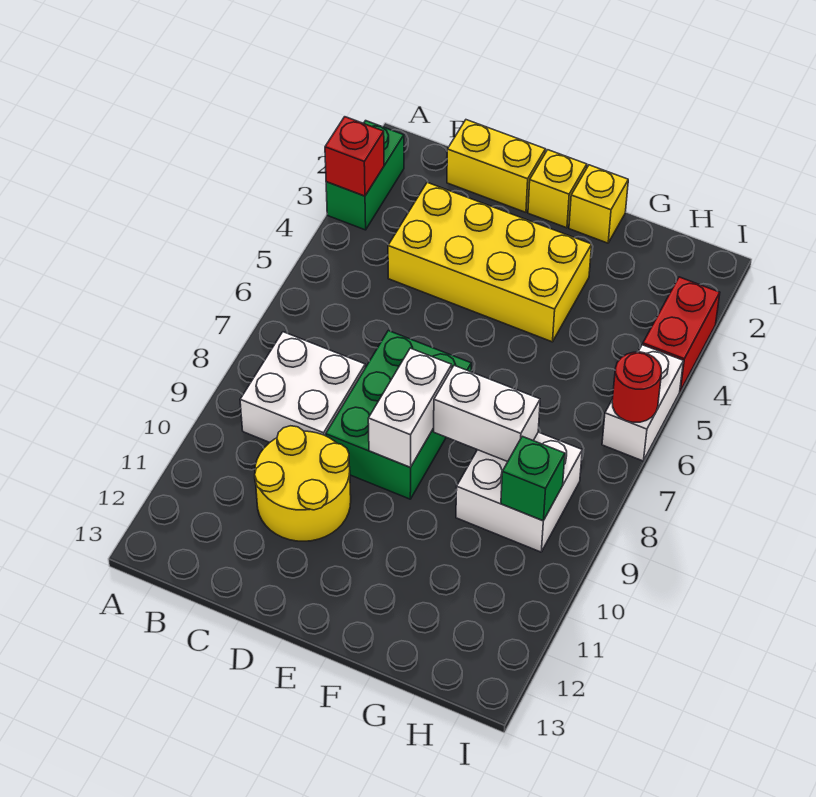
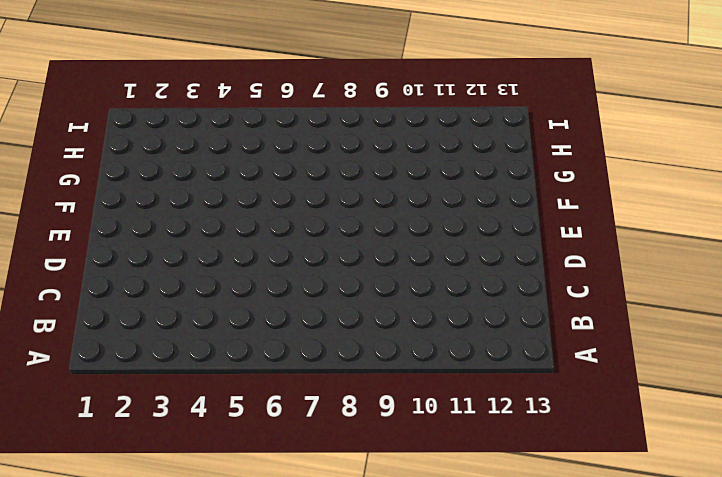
none -> green brick A2:A3 level 1
none -> white brick B8:C9 level 1
none -> yellow brick C1:D1 level 1

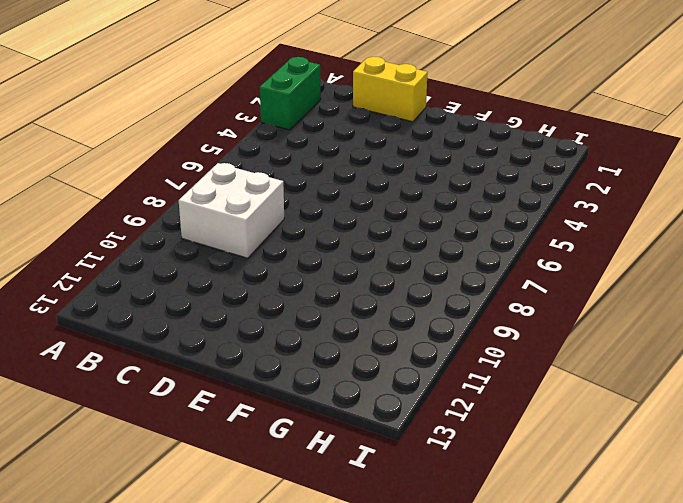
none -> yellow brick C3:F4 level 1
none -> yellow round brick C10:D11 level 1
none -> green brick D7:E9 level 1

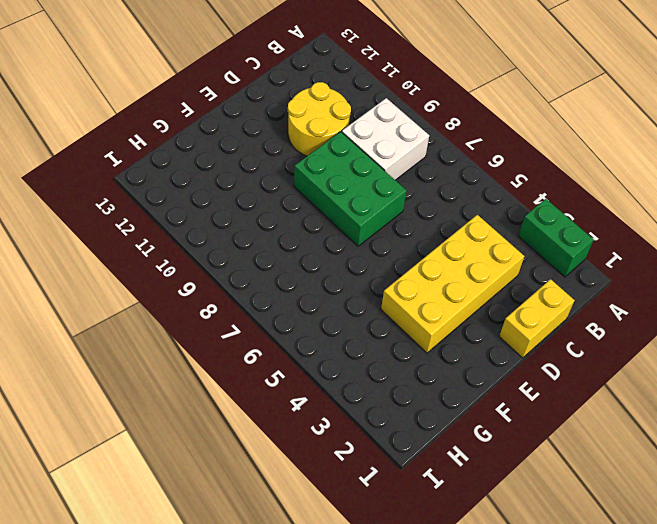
none -> yellow brick E1 level 1
none -> yellow brick F1 level 1
none -> white brick G8:H9 level 1

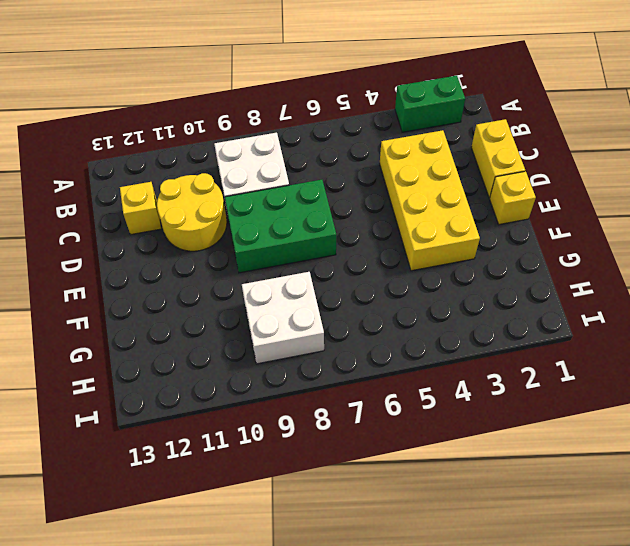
yellow brick C12 level 1 -> yellow brick F1 level 1
none -> red brick I3:I4 level 1
none -> white brick I5:I6 level 1
none -> red brick A3 level 2

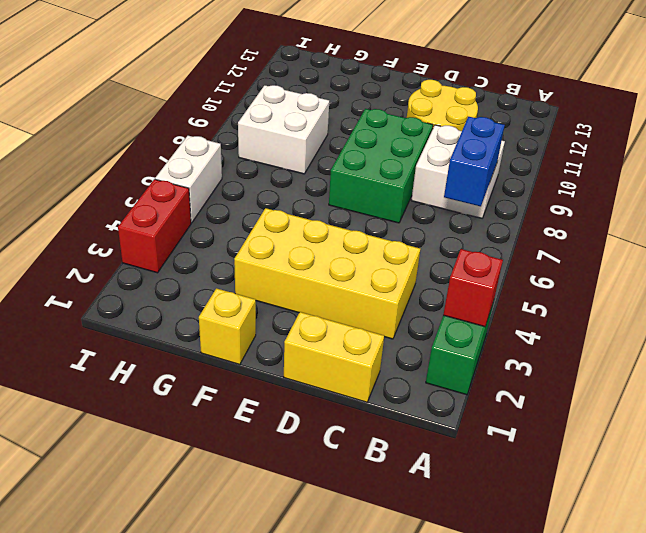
blue brick B7:B8 level 2 -> none
none -> yellow brick E1 level 1
none -> white brick E8:E9 level 2
none -> white brick F8:G8 level 2

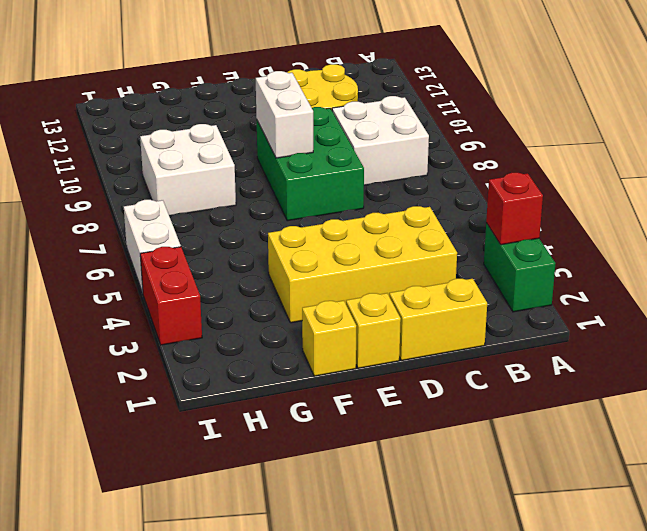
none -> white brick F8:G8 level 2
none -> green brick H9 level 2
none -> red round brick I6 level 2

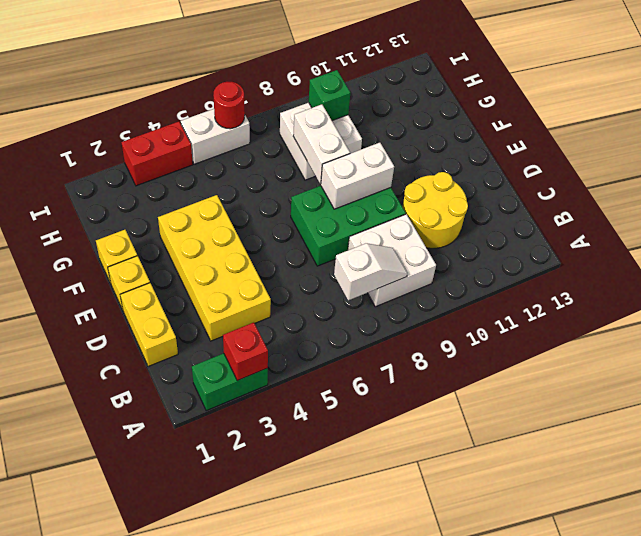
white slope B7:B8 level 2 top 7 -> none

